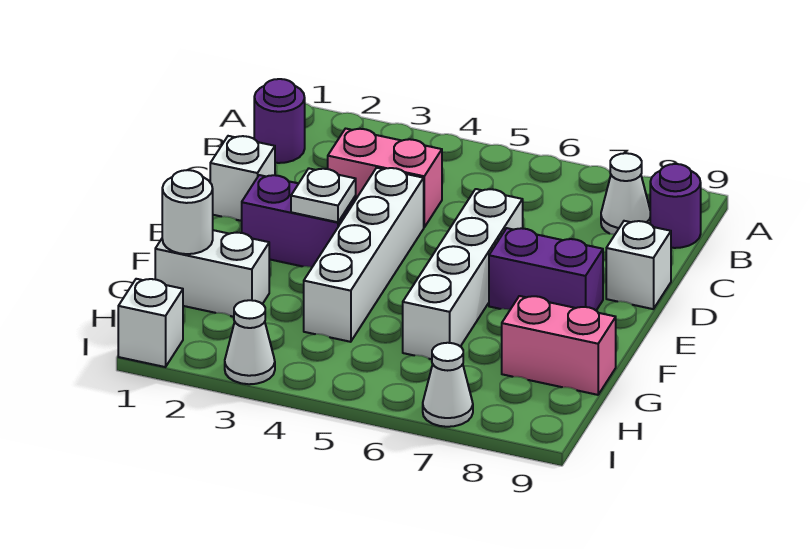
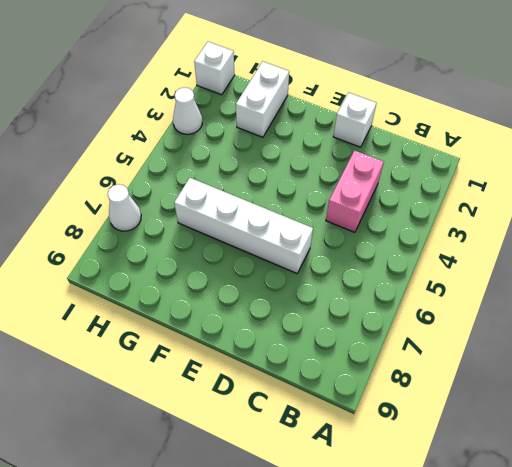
none -> purple round brick B1 level 1
none -> white cone B8 level 1
none -> purple round brick B9 level 1

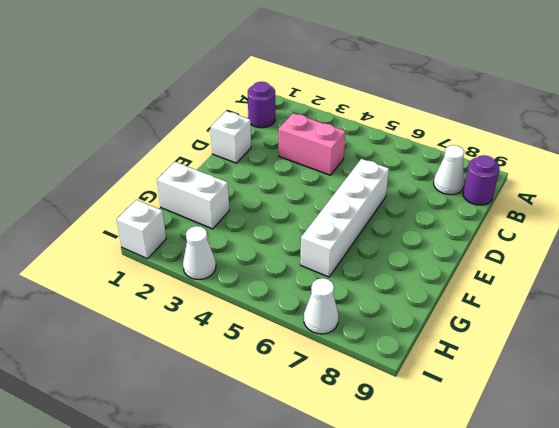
none -> white brick D4:G4 level 1
none -> white brick D9 level 1
none -> purple brick E2:E3 level 1

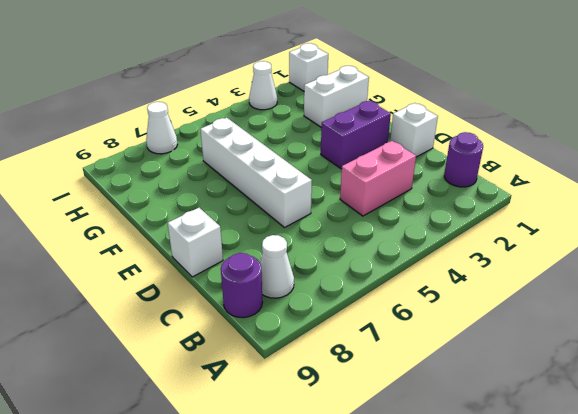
none -> white brick D4:G4 level 1
none -> purple brick E7:E8 level 1
none -> pink brick G8:G9 level 1

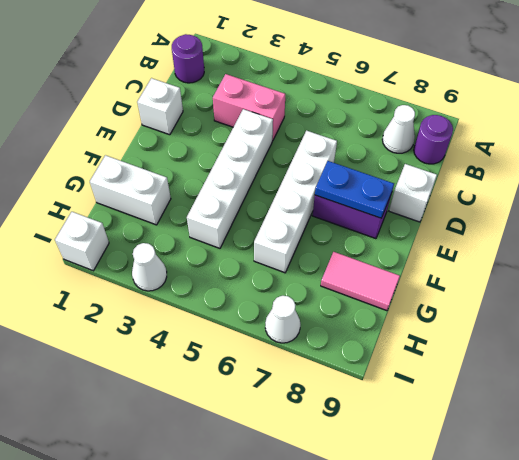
blue plate E7:E8 level 2 -> none
pink tile G8:G9 level 1 -> pink brick G8:G9 level 1
none -> purple brick E2:E3 level 1
none -> white plate E3 level 2
none -> white round brick G1 level 2

